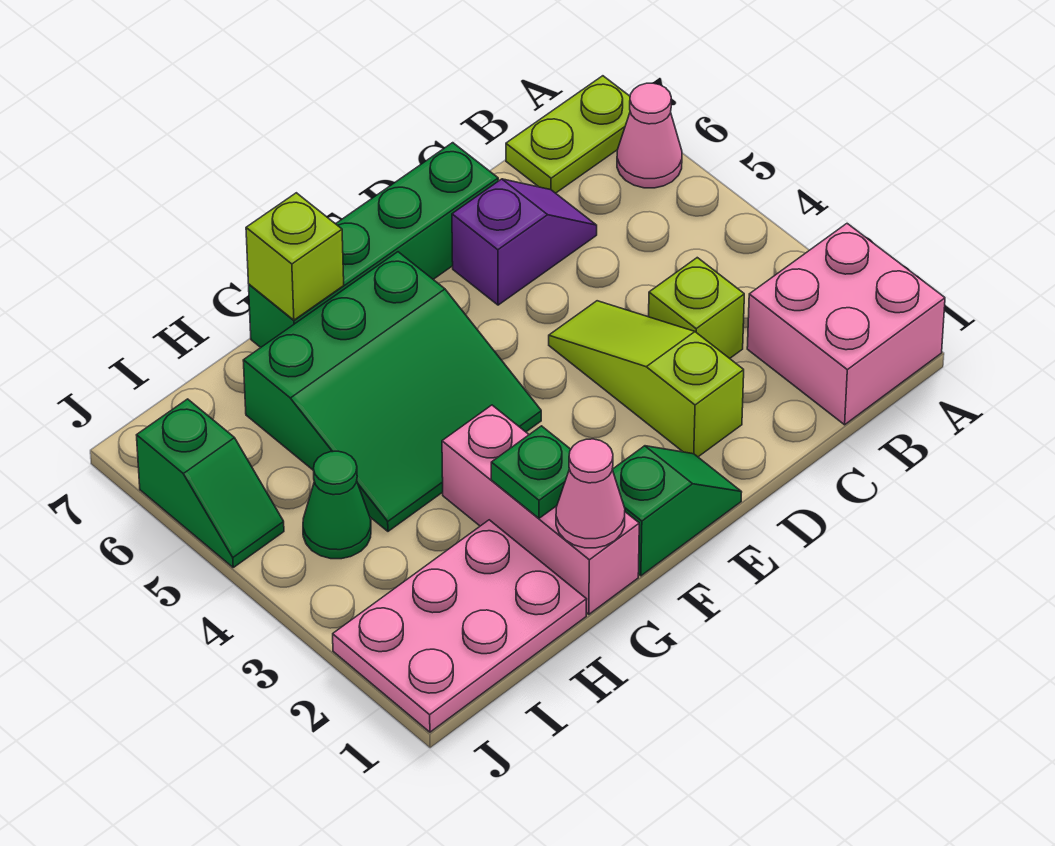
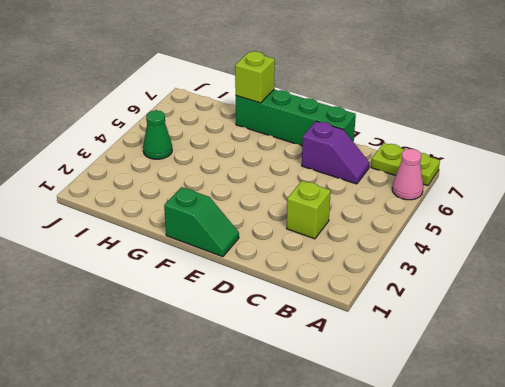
none -> pink brick A1:B2 level 1
none -> lime slope D2:D4 level 1 top 2
none -> green slope F4:H6 level 1 top 6

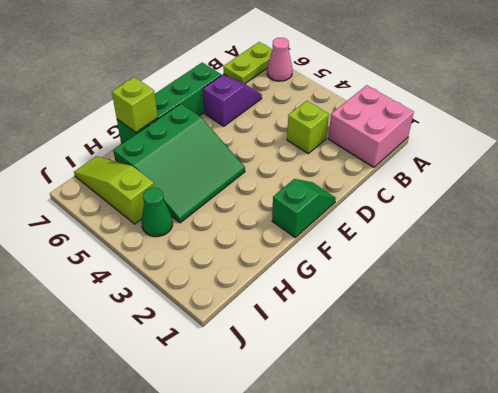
lime slope I5:I7 level 1 top 5 -> lime slope D2:D4 level 1 top 2
none -> pink brick G1:G3 level 1
none -> pink plate H1:J2 level 1
none -> green slope J5:J6 level 1 top 6

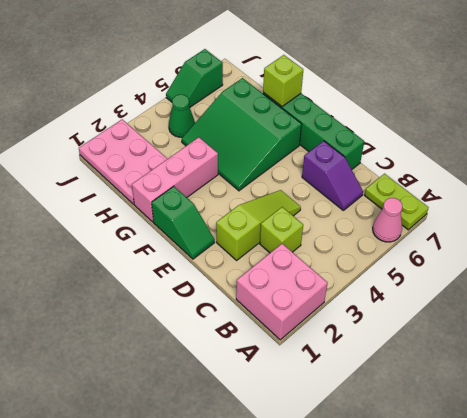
none -> pink cone G1 level 2
none -> green plate G2 level 2

